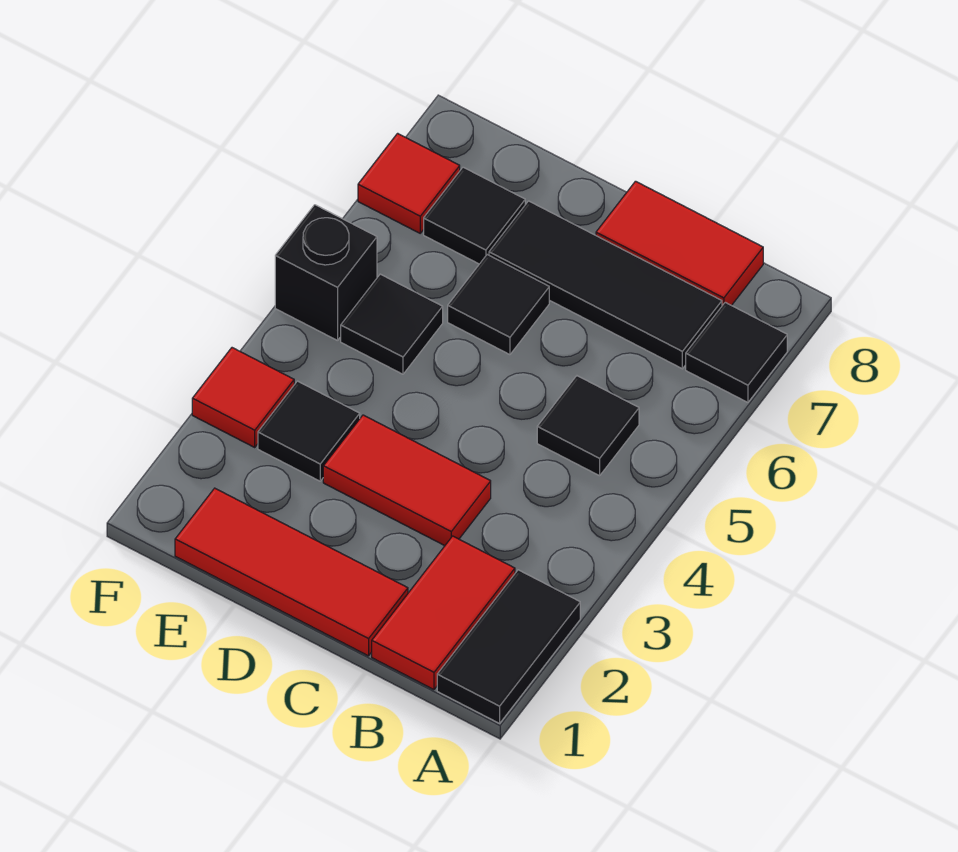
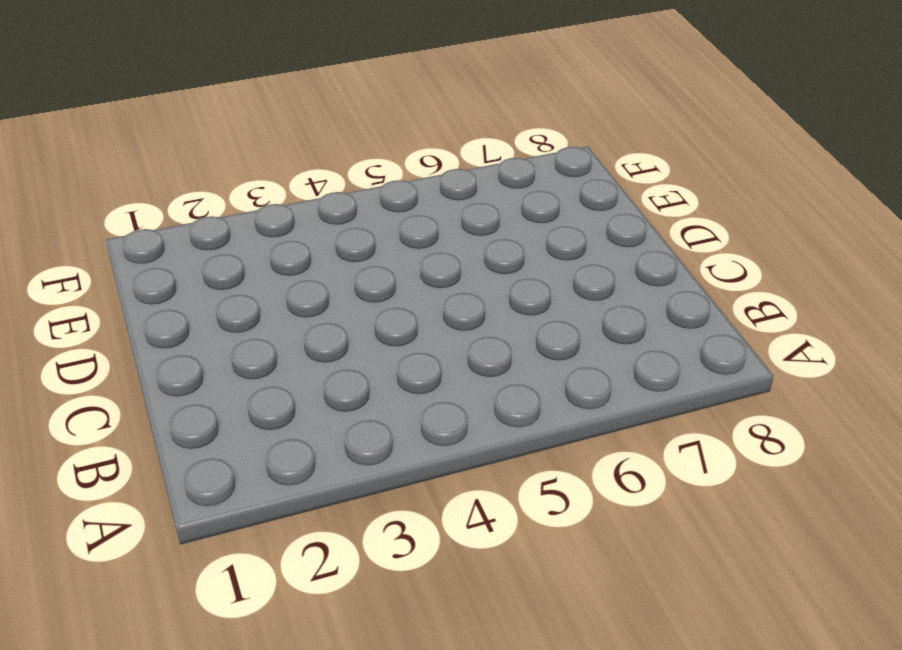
none -> black tile A1:A2 level 1
none -> black tile A7 level 1
none -> red tile B1:B2 level 1

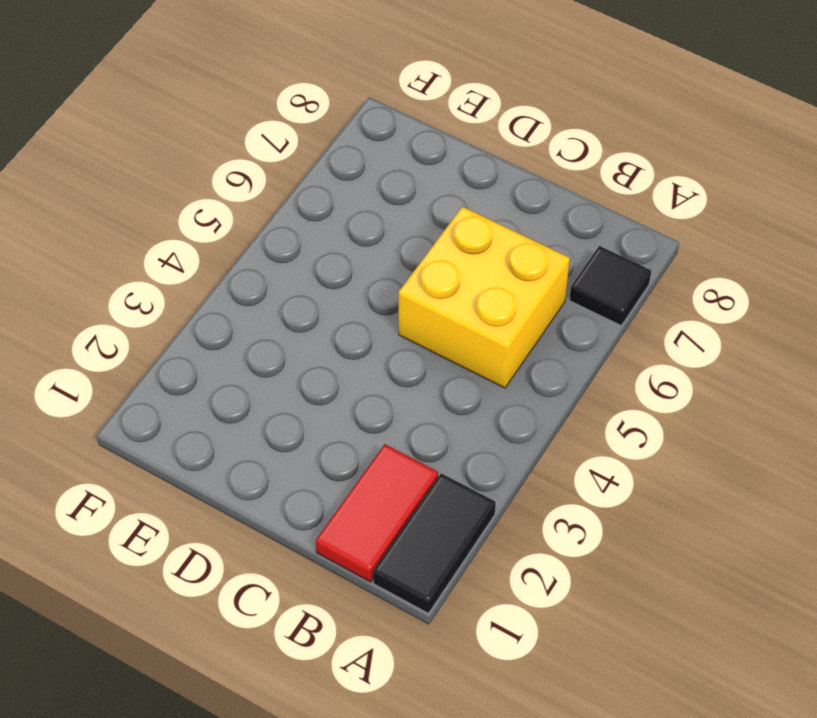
yellow brick B5:C6 level 1 -> black tile B5 level 1
none -> black tile B7:D7 level 1
none -> red tile B8:C8 level 1
none -> red tile C1:E1 level 1

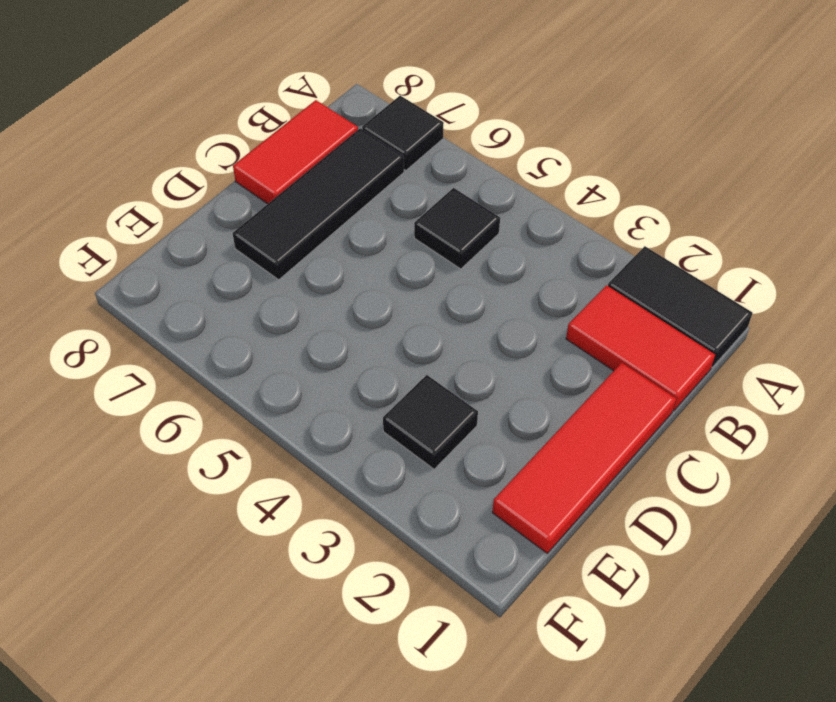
none -> red tile C3:D3 level 1
none -> black tile D6 level 1
none -> black tile E5 level 1

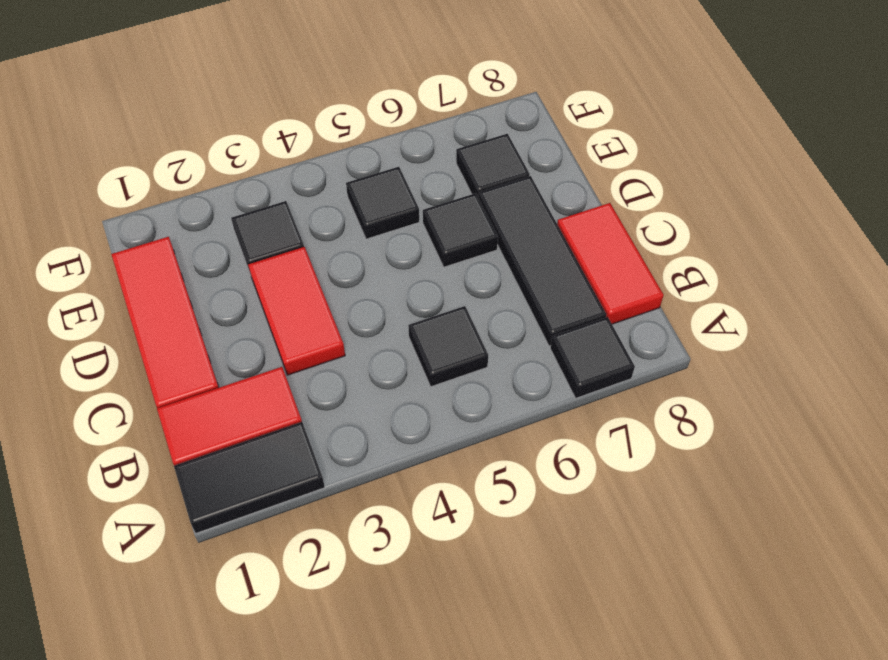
none -> red tile F3 level 1
none -> black brick F5 level 1
none -> red tile F7 level 1

